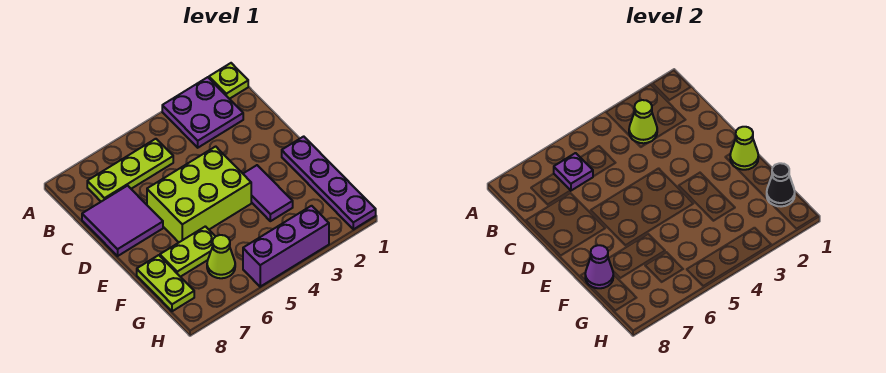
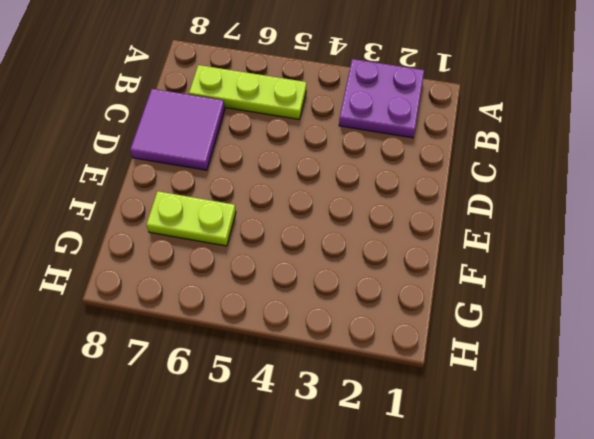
none -> lime plate A1 level 1
none -> lime brick D4:E6 level 1
none -> purple plate E1:H1 level 1

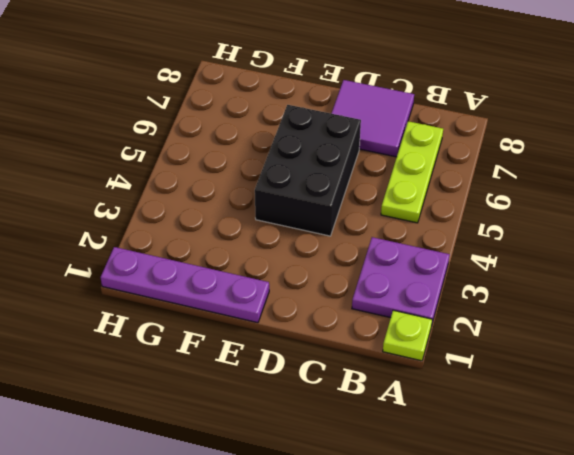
black brick D4:E6 level 1 -> lime brick D4:E6 level 1
none -> purple tile E3:F3 level 1
none -> lime plate F6:F7 level 1
none -> lime plate F8:G8 level 1

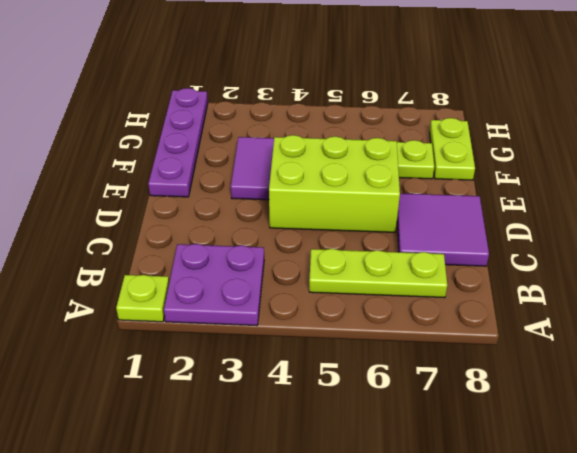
none -> lime cone G6 level 1
none -> purple brick H3:H5 level 1
none -> lime cone B3 level 2

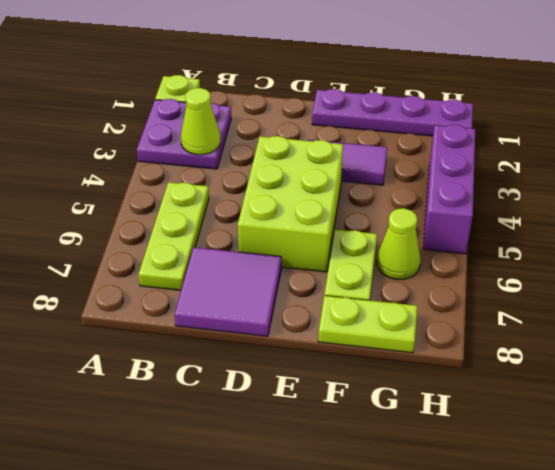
none -> purple plate B6 level 2
none -> lime cone E1 level 2
none -> purple cone F8 level 2

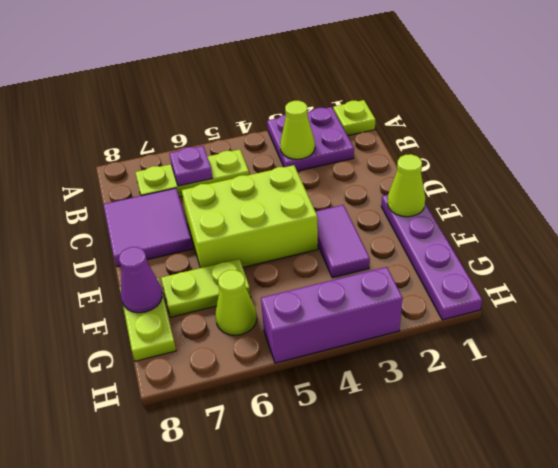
none -> black cone G1 level 2

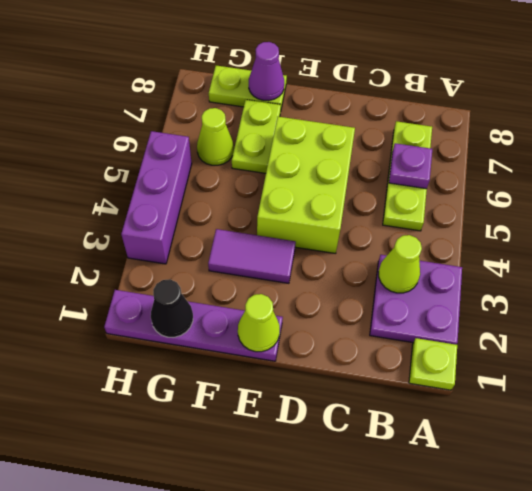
none -> purple tile C7:D8 level 1

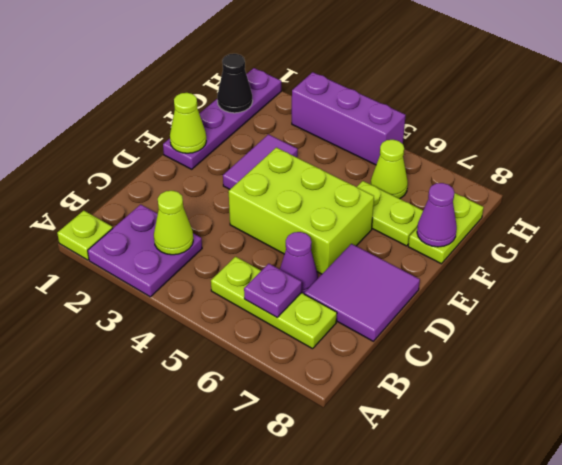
purple cone C6 level 1 -> none

